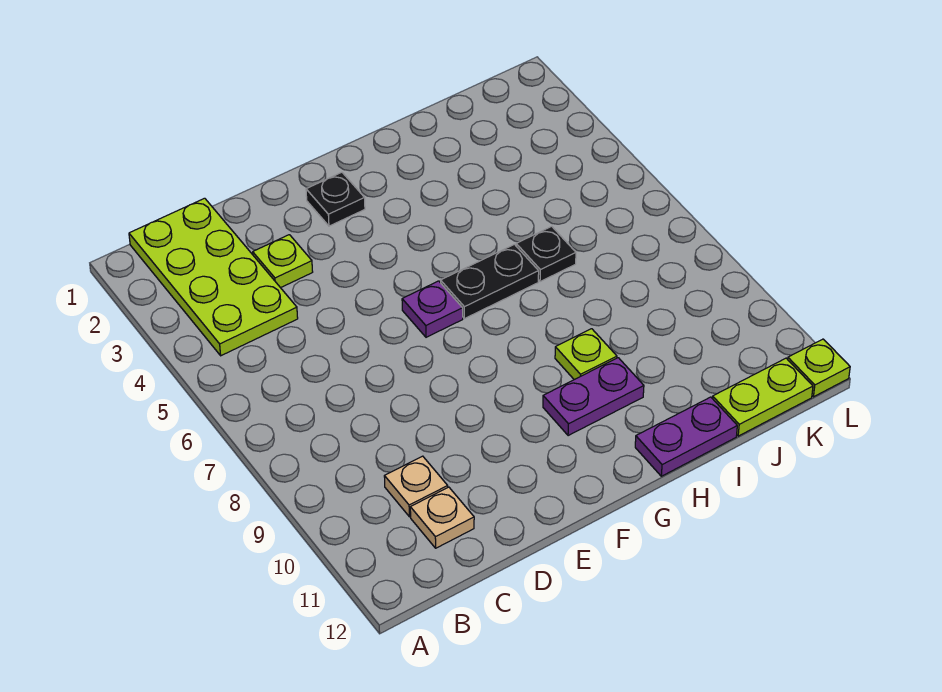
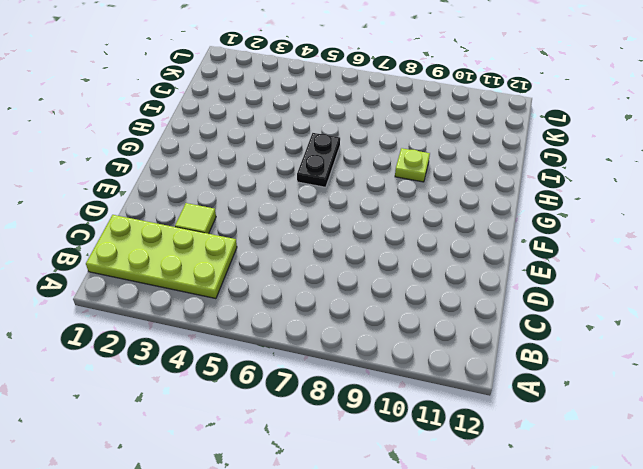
lime tile D3 level 1 -> lime plate D3 level 1
none -> tan plate C10 level 1
none -> tan plate C11 level 1
none -> black plate F2 level 1

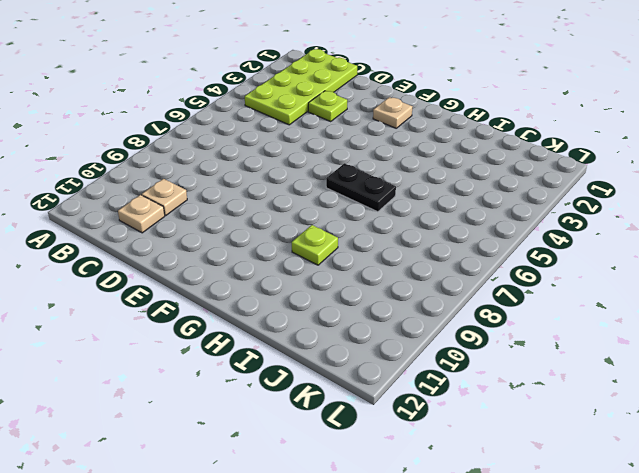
tan plate F2 level 1 -> black plate F2 level 1
none -> purple plate F6 level 1
none -> purple plate G10:H10 level 1
none -> purple plate H12:I12 level 1

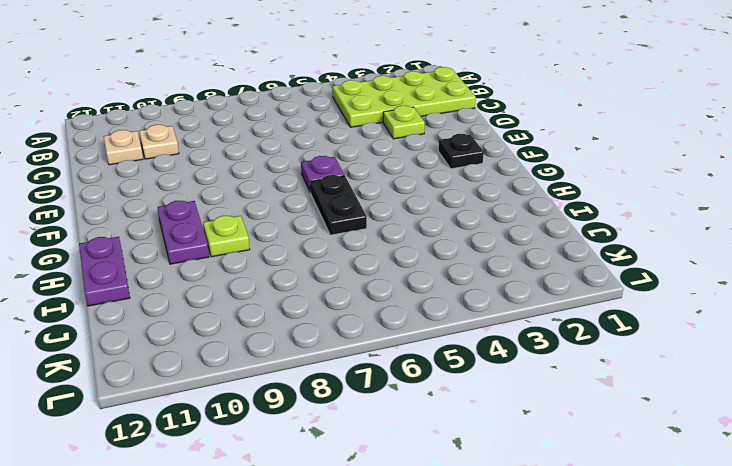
none -> black plate I6 level 1
none -> lime plate J12:K12 level 1
none -> lime plate L12 level 1

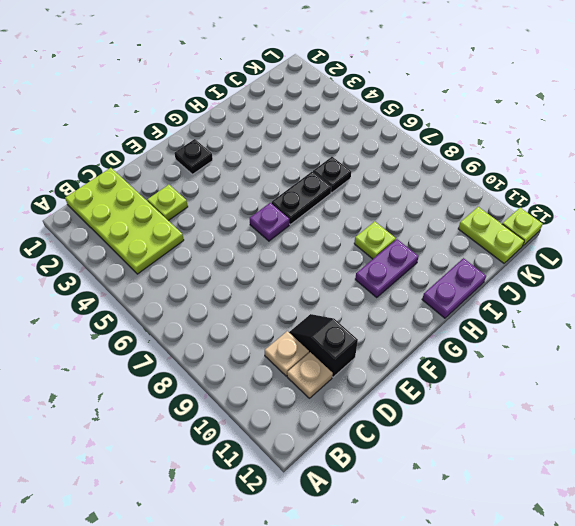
black slope D10:D11 level 1 top 11 -> none
lime plate K11:K12 level 1 -> lime plate J12:K12 level 1

